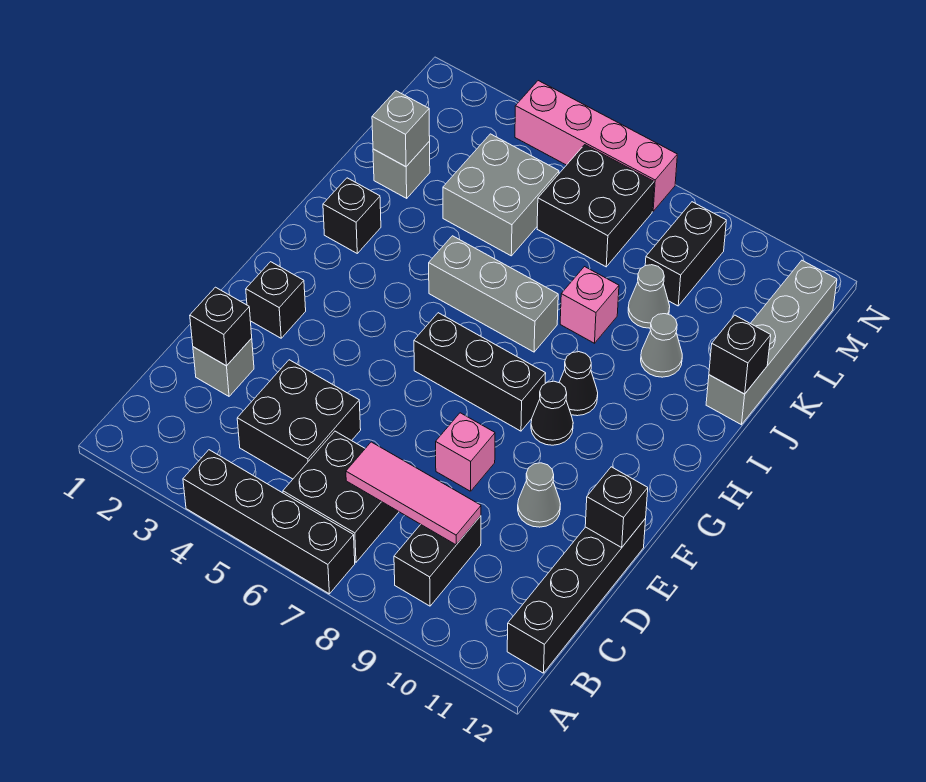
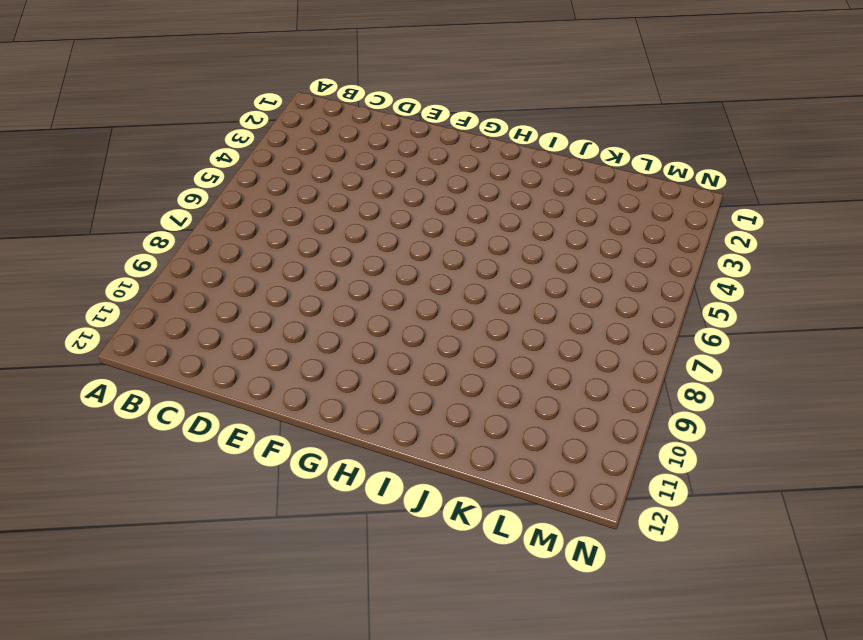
none -> black brick A4:A7 level 1
none -> black brick B6:C7 level 1
none -> black brick B9:C9 level 1

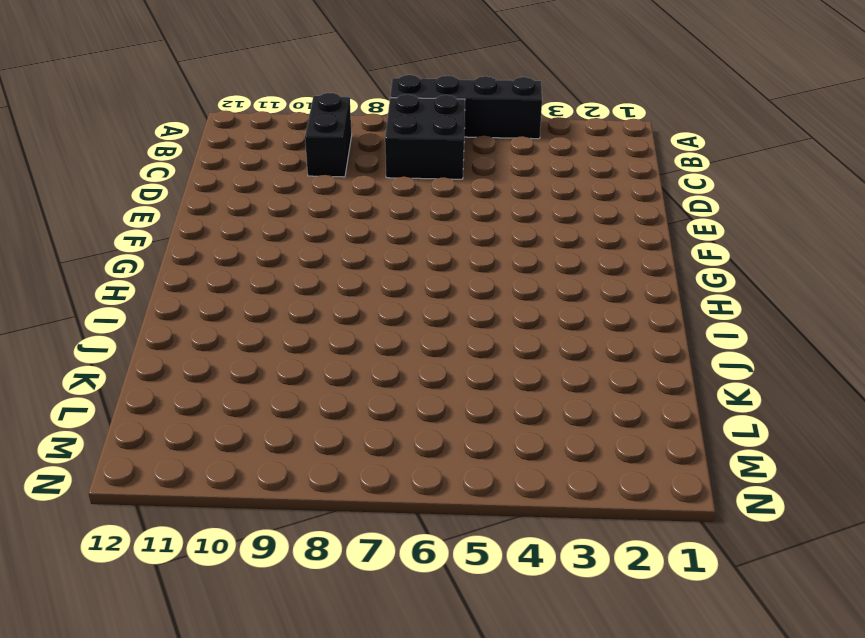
none -> black brick B12:E12 level 1
none -> black brick C4:D5 level 1
none -> grey brick D2 level 1

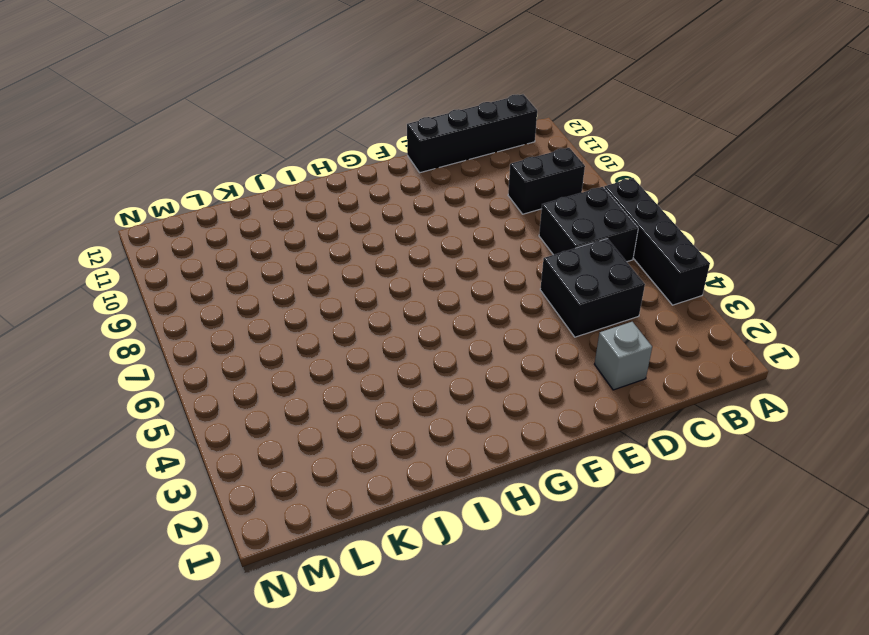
none -> pink brick E8 level 1
none -> grey cone E10 level 1
none -> black brick F2 level 1

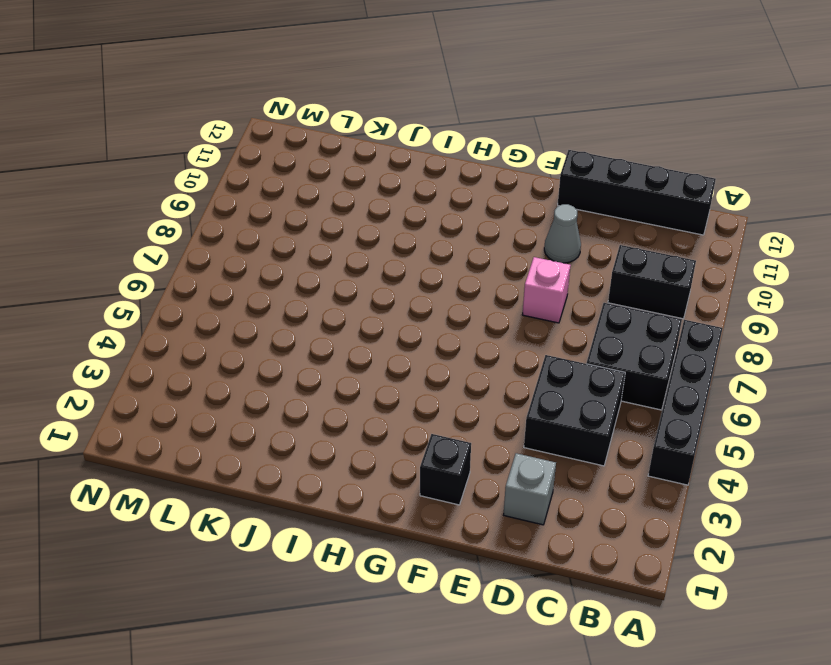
none -> black brick G6:G8 level 1
none -> black cone G9 level 1
none -> black cone H9 level 1

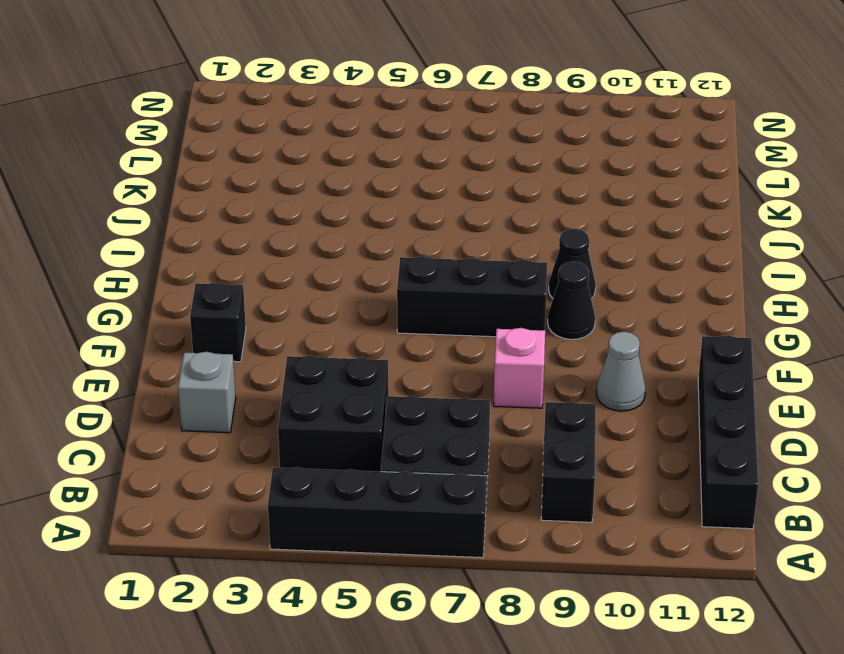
none -> black brick I2 level 1
none -> grey brick I5:I7 level 1
none -> pink brick J8 level 1

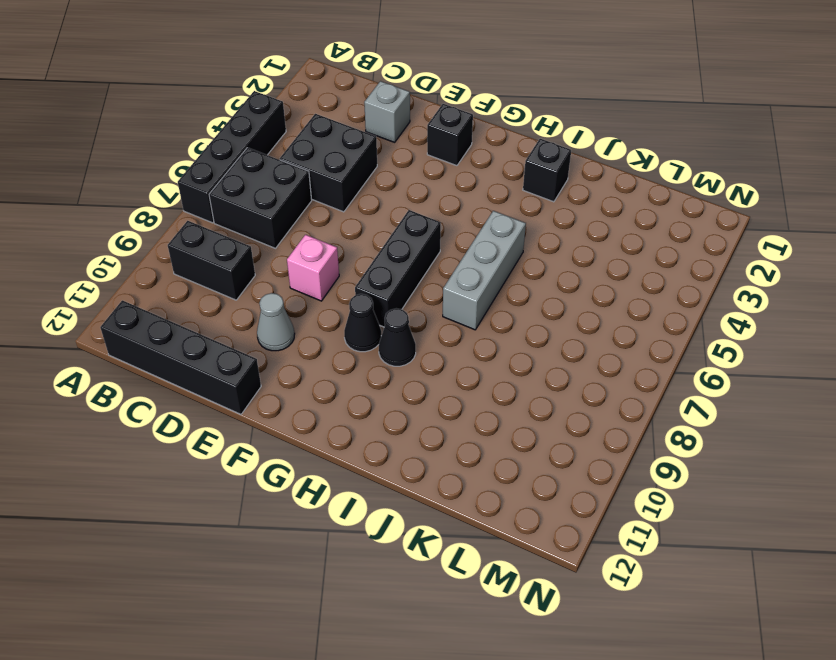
none -> pink brick J8 level 1
none -> grey cone J10 level 1
none -> grey brick J12:M12 level 1

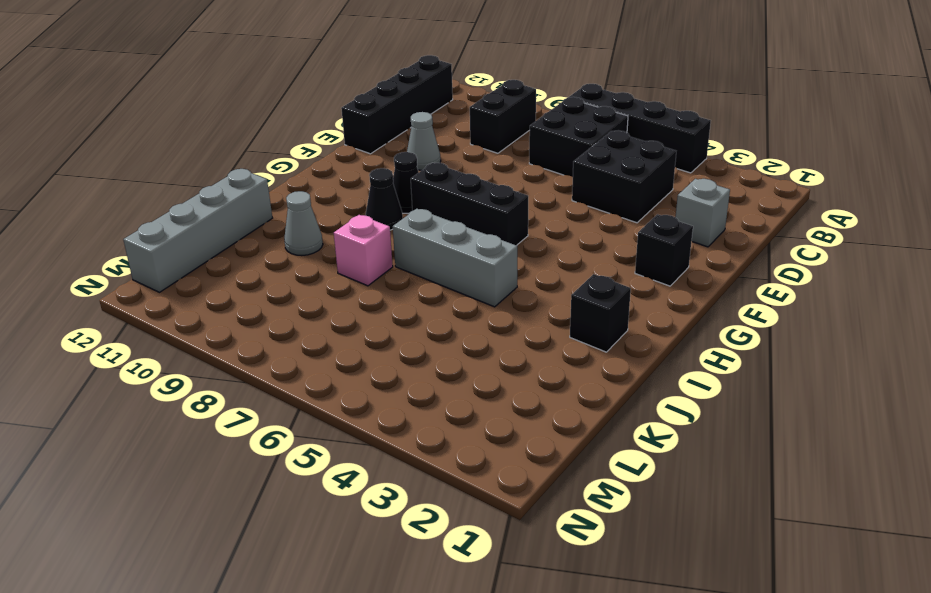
none -> pink brick E8 level 1
none -> grey brick K2 level 1
none -> grey brick K4:L5 level 1

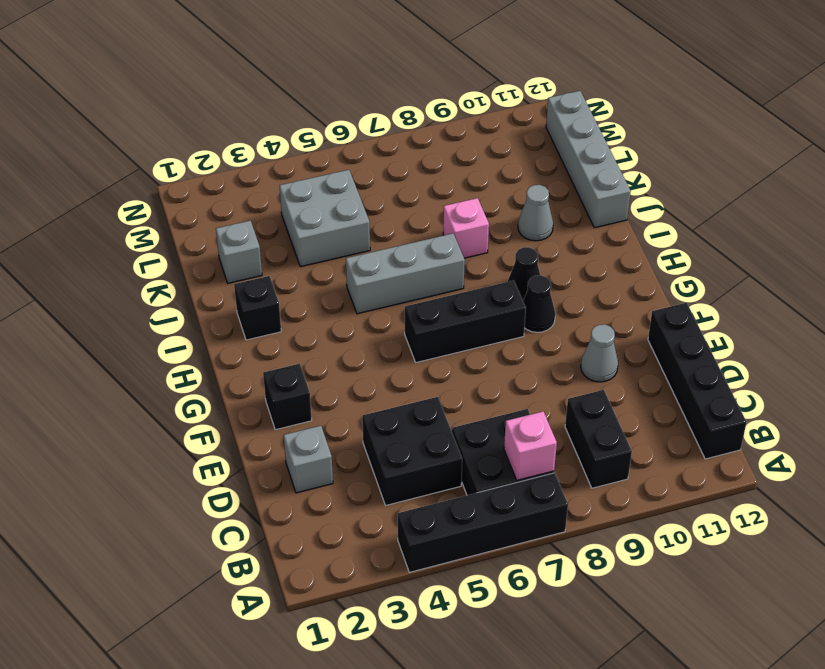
pink brick B7 level 2 -> pink brick E8 level 1
none -> grey cone K9 level 1
none -> black brick L6:M7 level 1
none -> black brick L9:M9 level 1

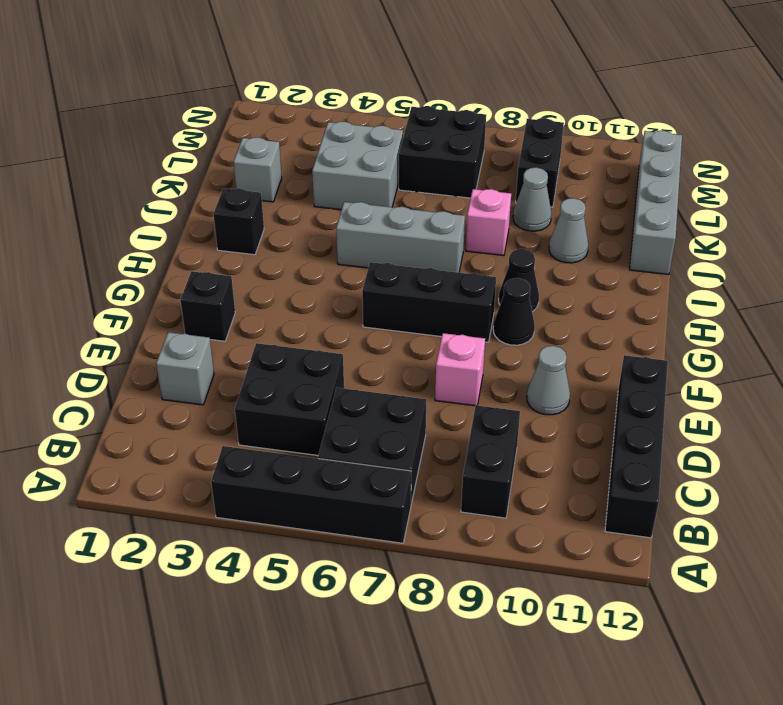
none -> pink brick N4:N7 level 1
none -> pink tile C7:C9 level 2
none -> black brick D2 level 2

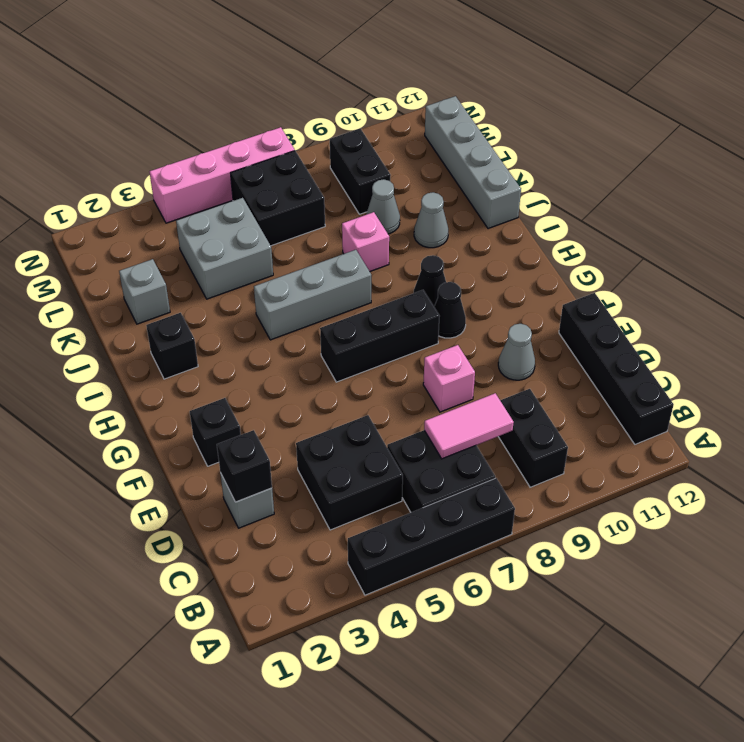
pink tile C7:C8 level 2 -> pink tile C7:C9 level 2
none -> black brick E12 level 2
none -> black brick J12 level 2
none -> grey brick K2 level 2

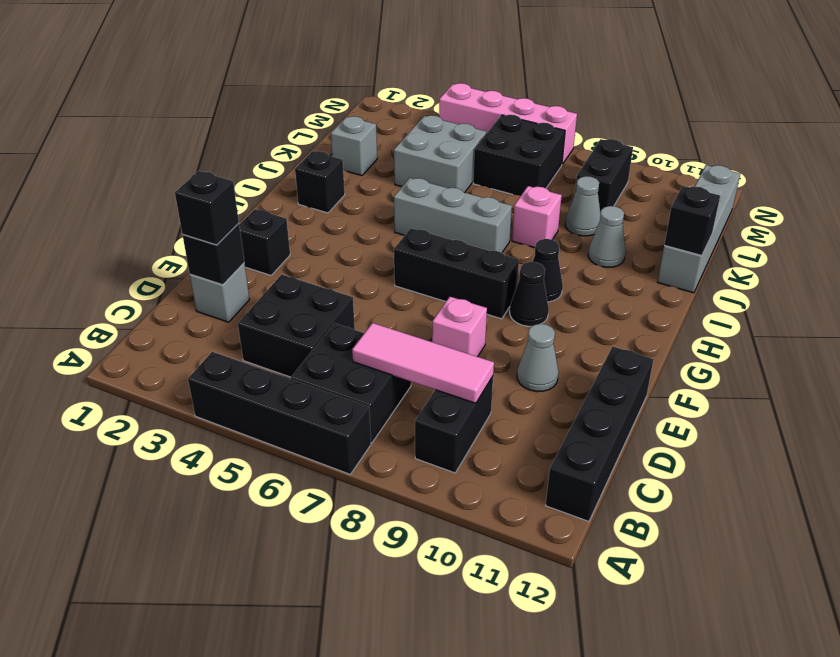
black brick D2 level 3 -> black brick E12 level 2
none -> grey brick K2 level 2

